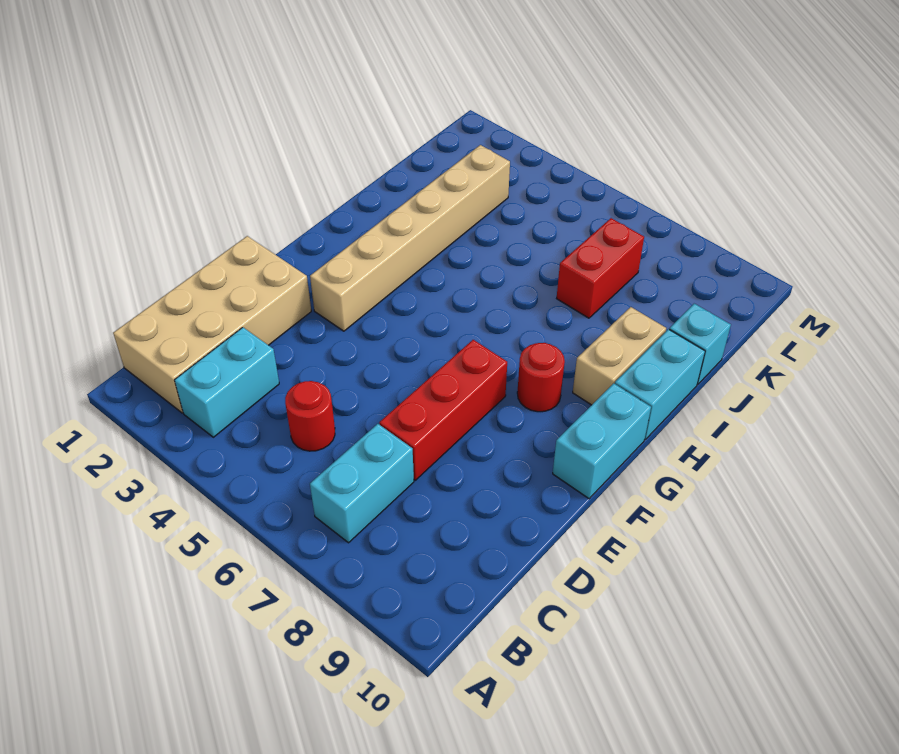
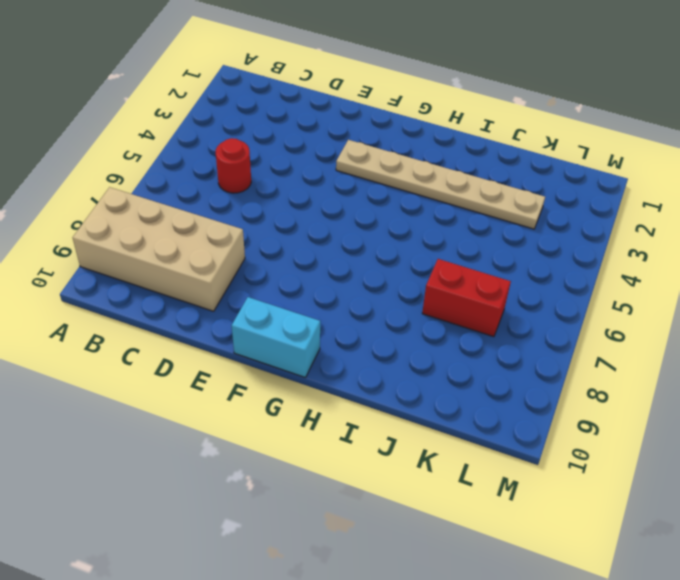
tan brick A8:D9 level 1 -> tan brick B1:E2 level 1
tan plate F3:K3 level 1 -> tan brick F3:K3 level 1
none -> cyan brick B3:C3 level 1
none -> cyan brick B7:C7 level 1
none -> red brick D7:F7 level 1

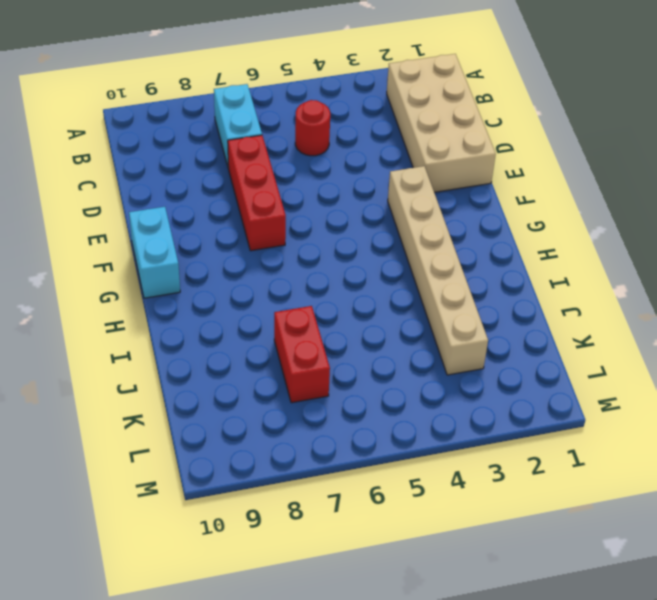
none -> cyan brick B3:C3 level 1
none -> red round brick G8 level 1
none -> tan brick H9:I9 level 1

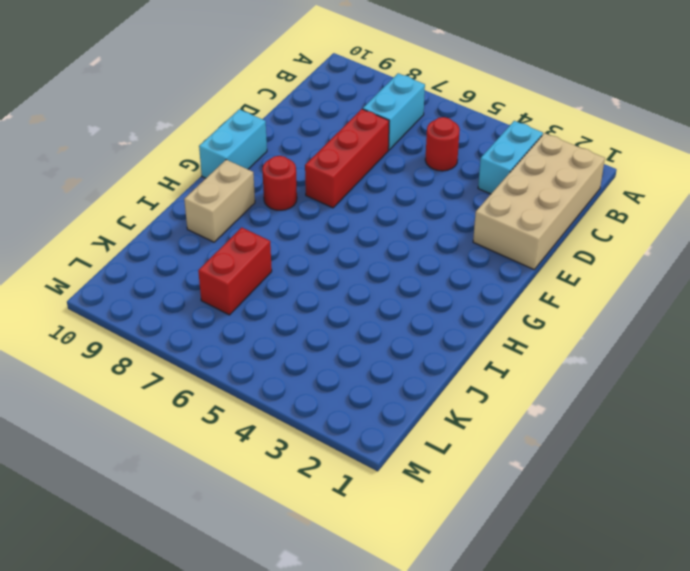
none -> tan brick F3:K3 level 1
none -> cyan brick H10:I10 level 1
none -> cyan brick J10 level 1

